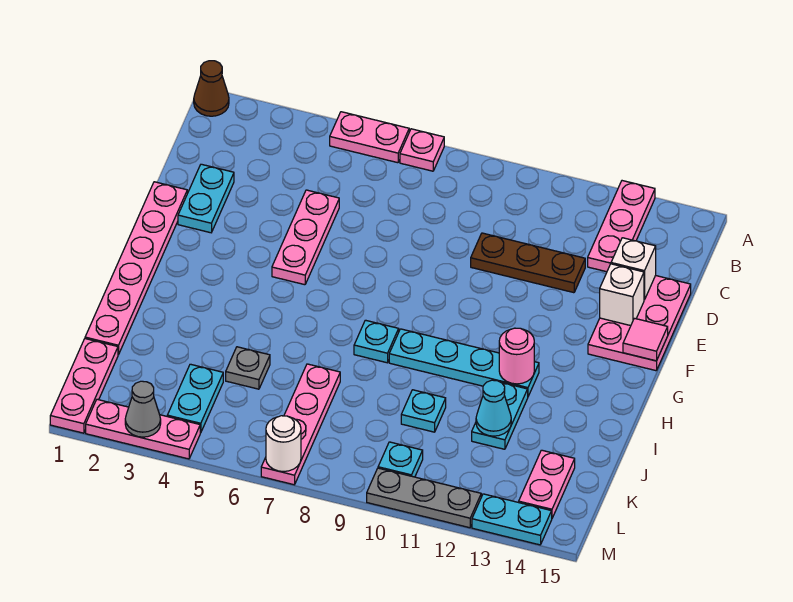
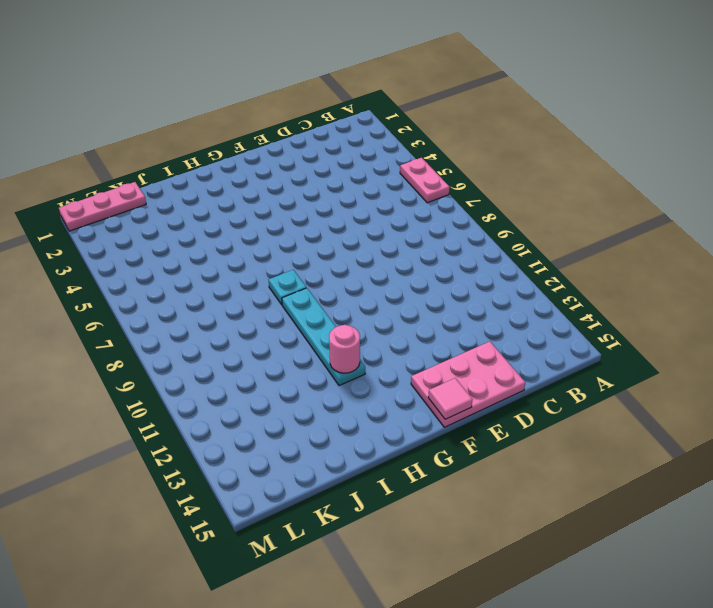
none -> brown cone A1 level 1
none -> pink plate A7 level 1
none -> pink plate A13:C13 level 1

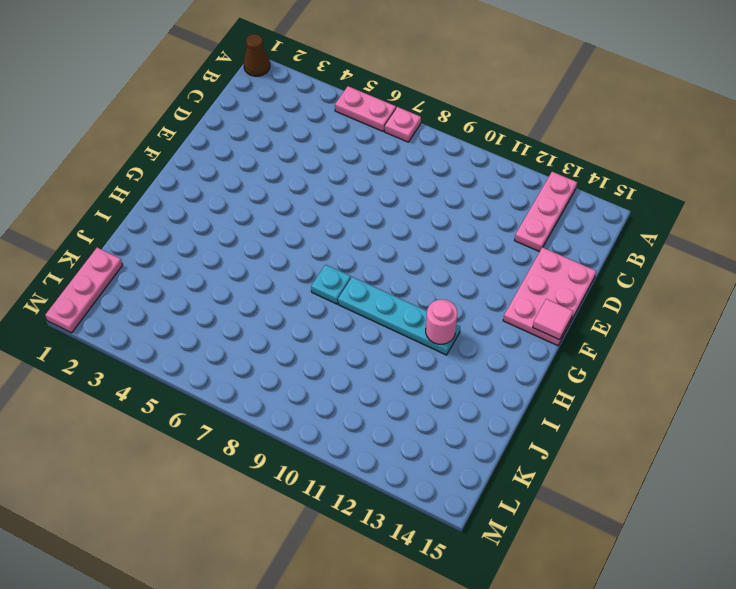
none -> cyan plate D2:E2 level 1
none -> pink plate D5:F5 level 1
none -> brown plate D10:D12 level 1

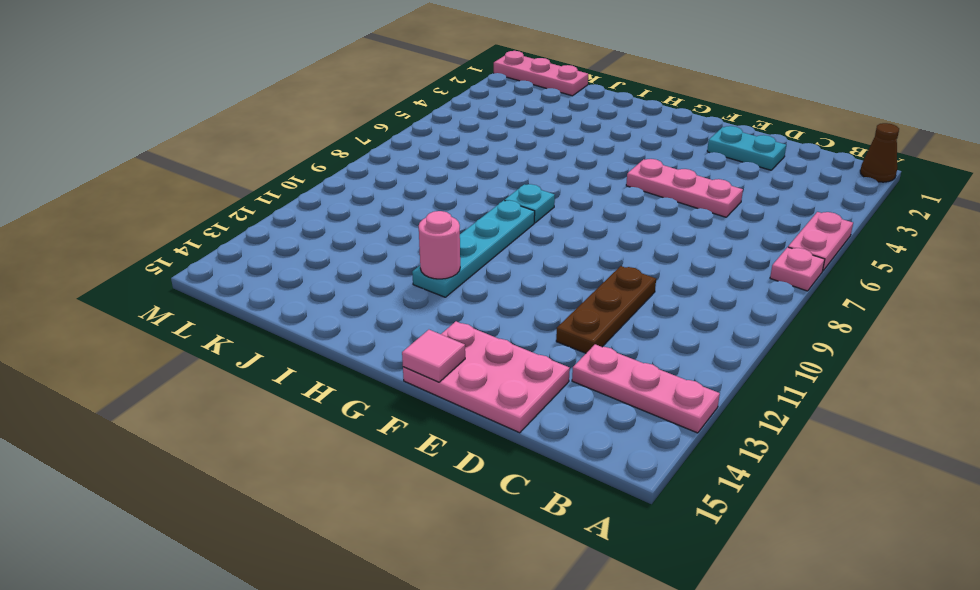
none -> pink plate E1:J1 level 1
none -> cyan plate I12:J12 level 1
none -> grey plate J5 level 1

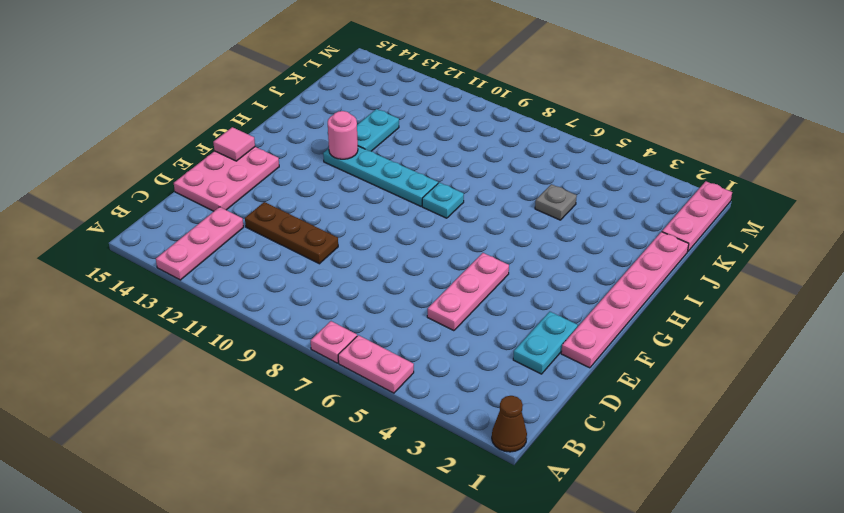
none -> pink plate J7:M7 level 1
none -> cyan plate J10 level 1
none -> cyan plate K4:L4 level 1

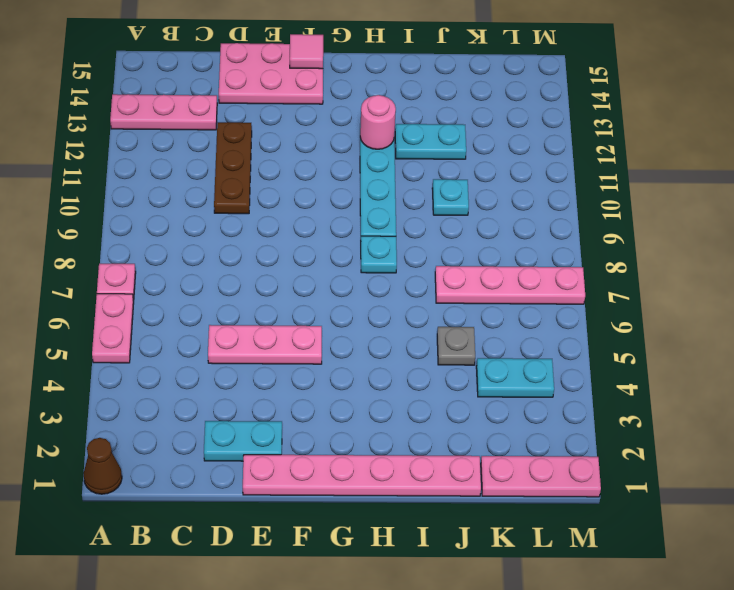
none -> pink plate K14:L14 level 1
none -> cyan plate L10 level 1
none -> pink plate M2:M4 level 1

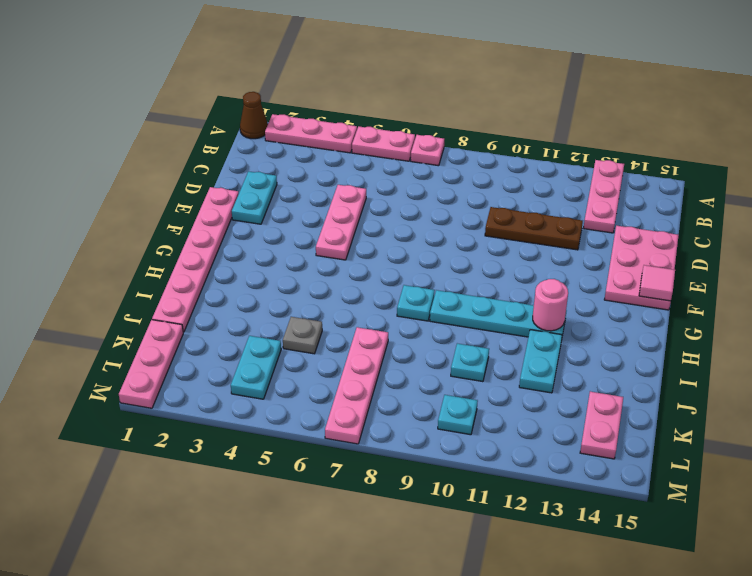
pink plate A2:A4 level 1 -> pink plate M2:M4 level 1
none -> grey plate M10:M12 level 1
none -> cyan plate M13:M14 level 1
none -> white brick D14 level 2

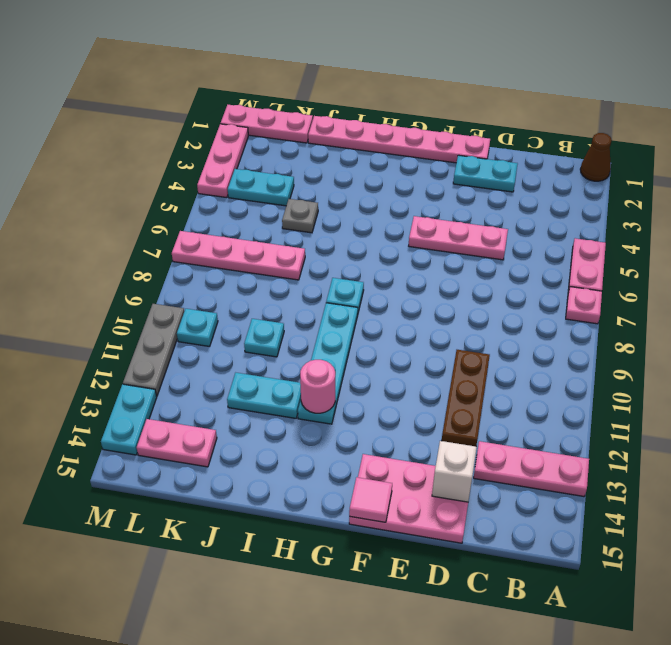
none -> white brick E14 level 2
none -> cyan cone J12 level 2
none -> grey cone M3 level 2

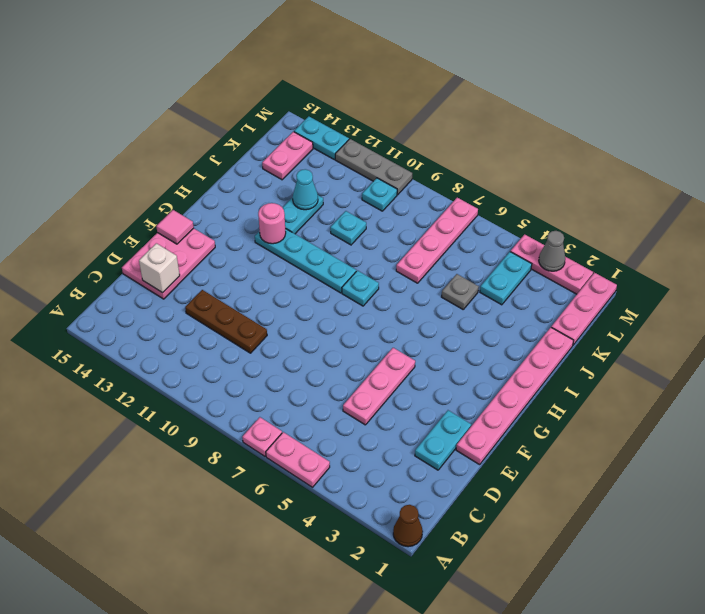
none -> pink plate A13:C13 level 1
none -> white brick E14 level 2
none -> white round brick M7 level 2

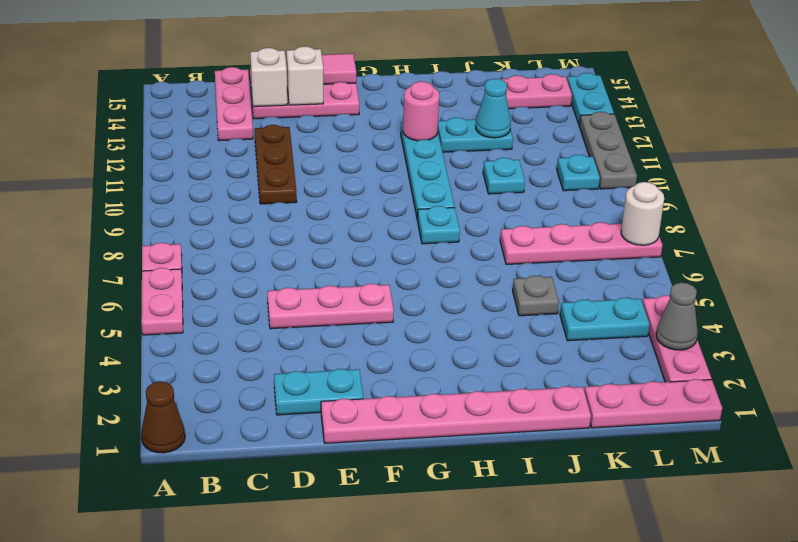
pink plate C13:C15 level 1 -> pink plate A13:C13 level 1

